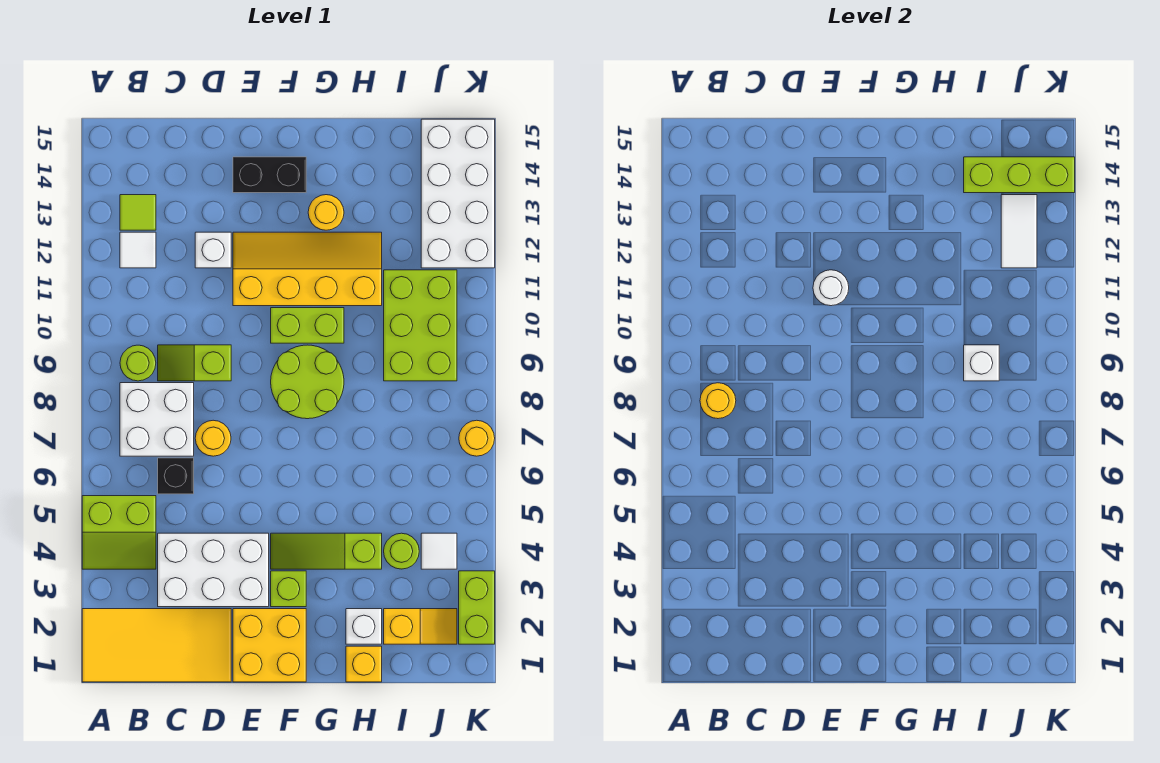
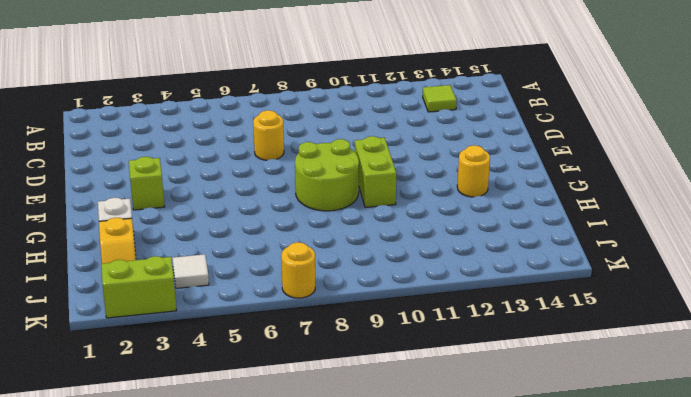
none -> yellow tile A1:D2 level 1
none -> lime slope A4:B5 level 1 top 5
none -> white brick B7:C8 level 1
none -> lime round brick B9 level 1

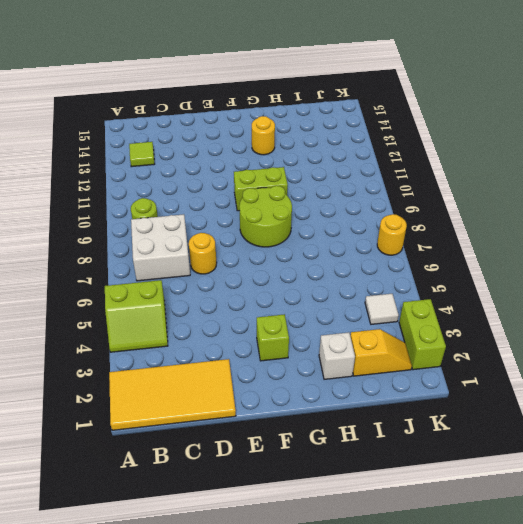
none -> white tile B12 level 1
none -> white brick C3:E4 level 1
none -> black brick C6 level 1
none -> lime slope C9:D9 level 1 top D

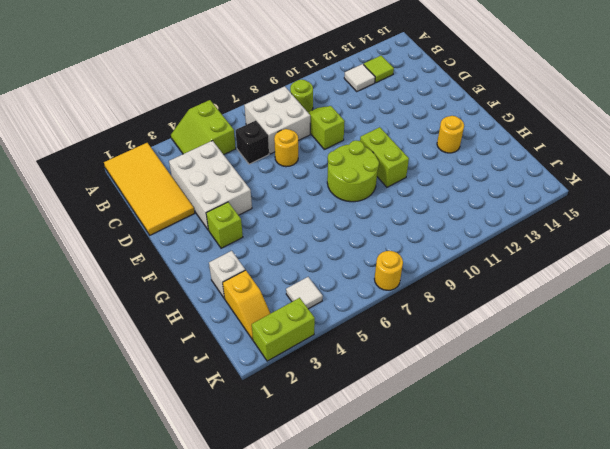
none -> white brick D12 level 1
none -> yellow brick E1:F2 level 1
none -> yellow slope E11:H12 level 1 top 11
none -> black brick E14:F14 level 1

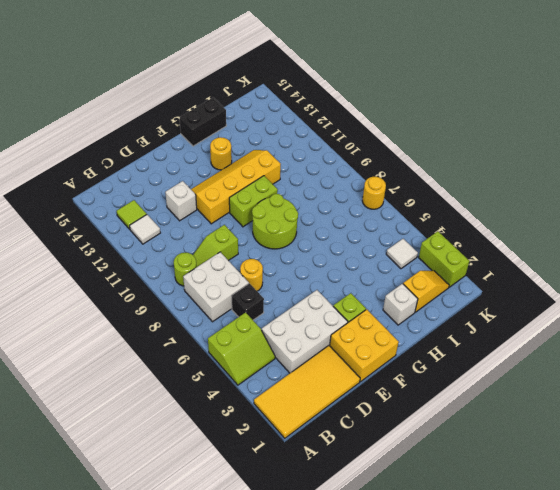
black brick G15:H15 level 1 -> black brick E14:F14 level 1
none -> lime slope F4:H4 level 1 top H
none -> yellow brick H1 level 1
none -> lime round brick I4 level 1
none -> lime brick I9:J11 level 1

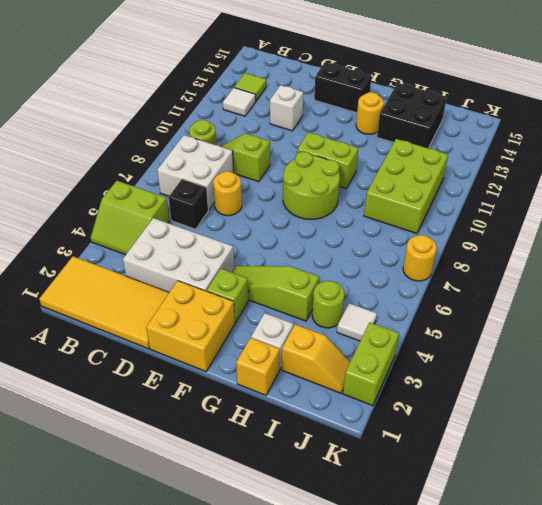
black brick H13:I14 level 1 -> none
none -> yellow slope E11:H12 level 1 top 11
none -> white brick J12:K15 level 1
none -> yellow round brick B8 level 2
none -> white round brick E11 level 2

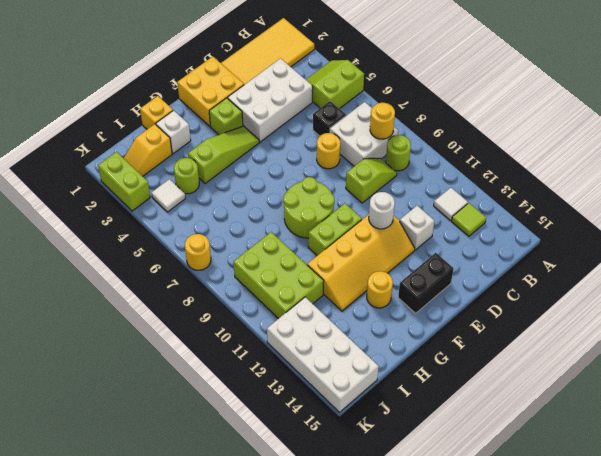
none -> white brick I9 level 2
none -> lime brick I14:K14 level 2
none -> white tile J12:J13 level 2

